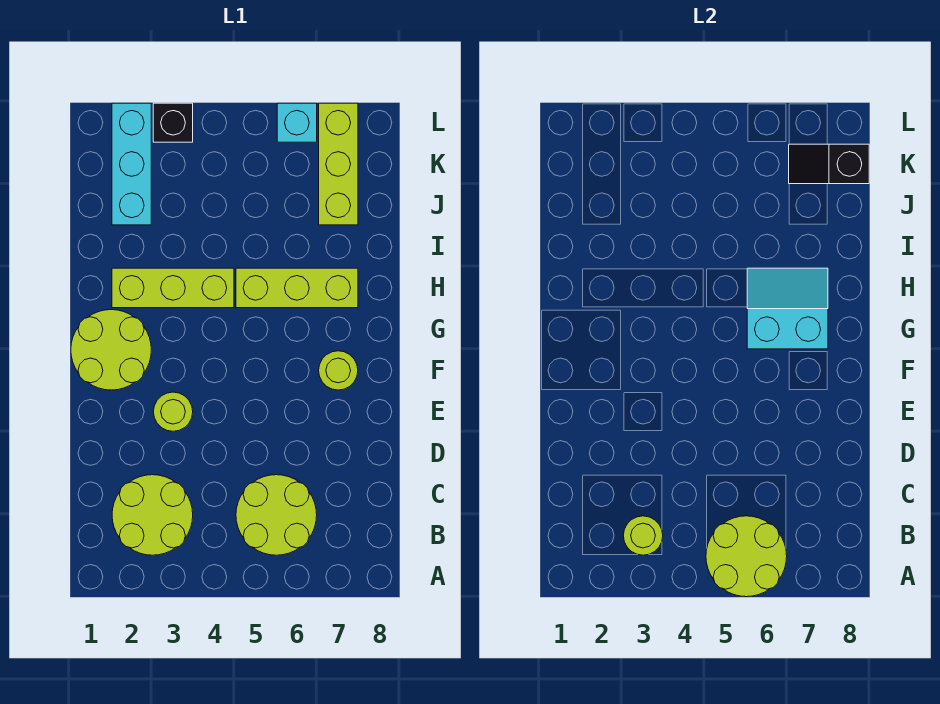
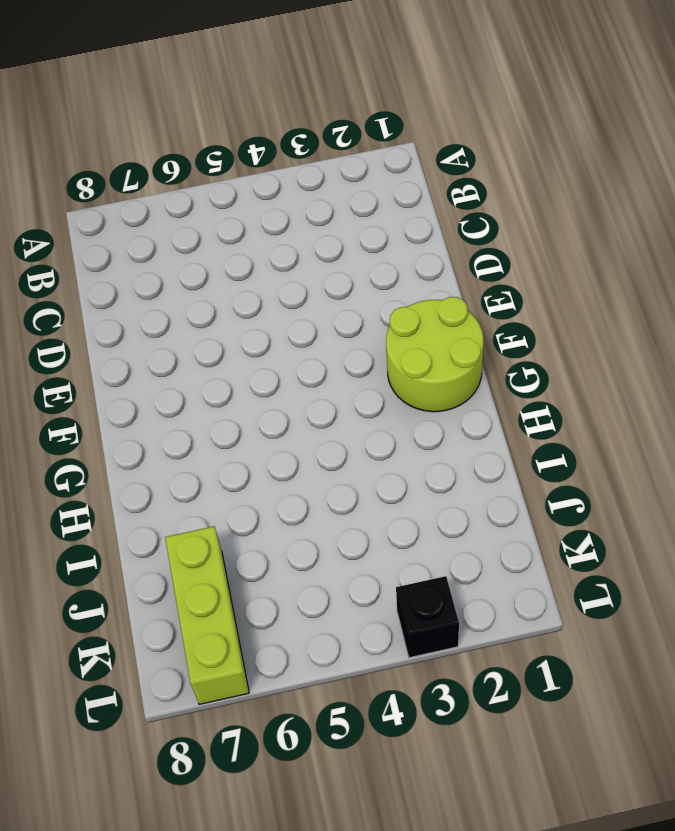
none -> lime round brick B2:C3 level 1
none -> lime round brick B5:C6 level 1
none -> lime round brick E3 level 1

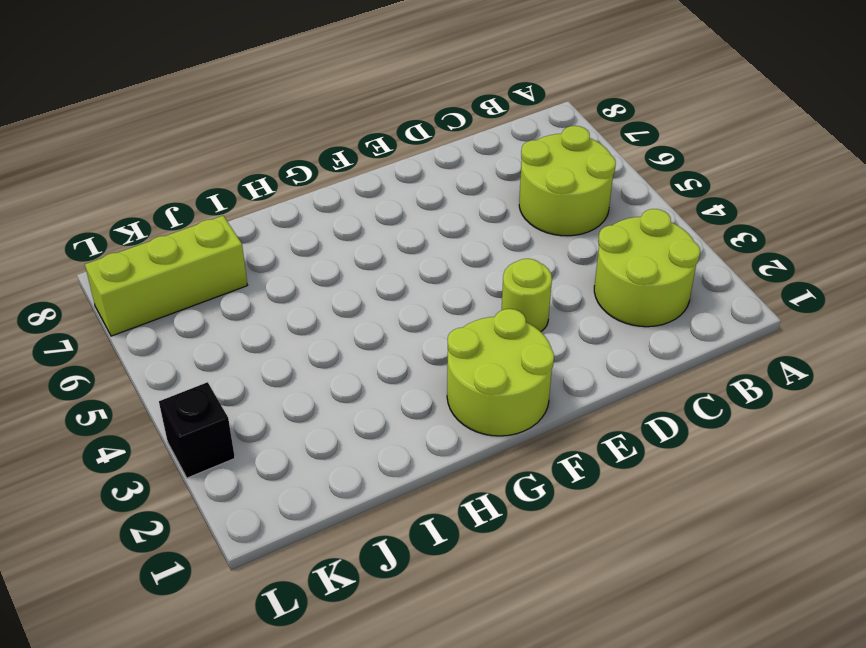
none -> lime round brick F7 level 1
none -> lime brick H2:H4 level 1
none -> lime brick H5:H7 level 1

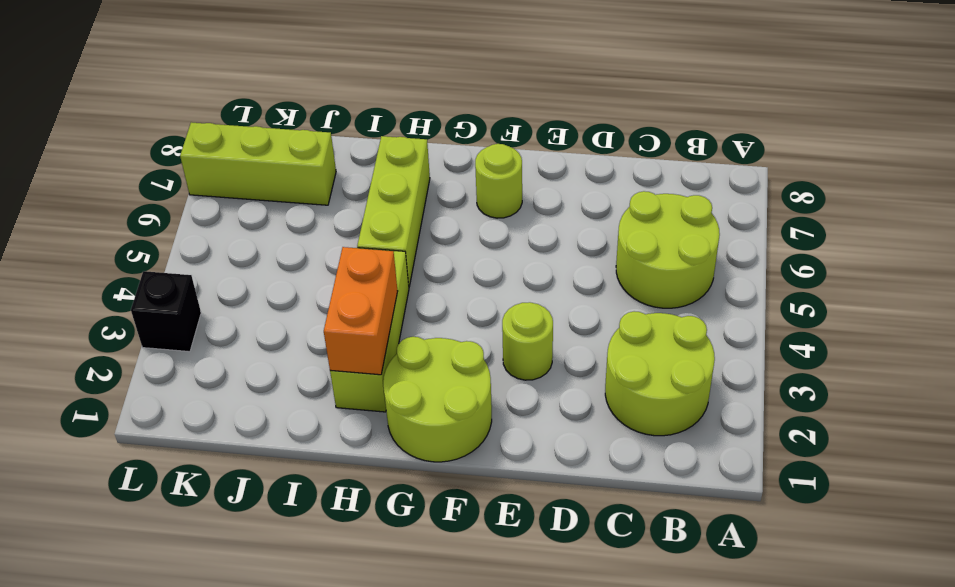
orange brick H2:H3 level 2 -> none
none -> cyan brick J2:L2 level 1
none -> cyan brick L6 level 1
none -> lime round brick A5:B6 level 2

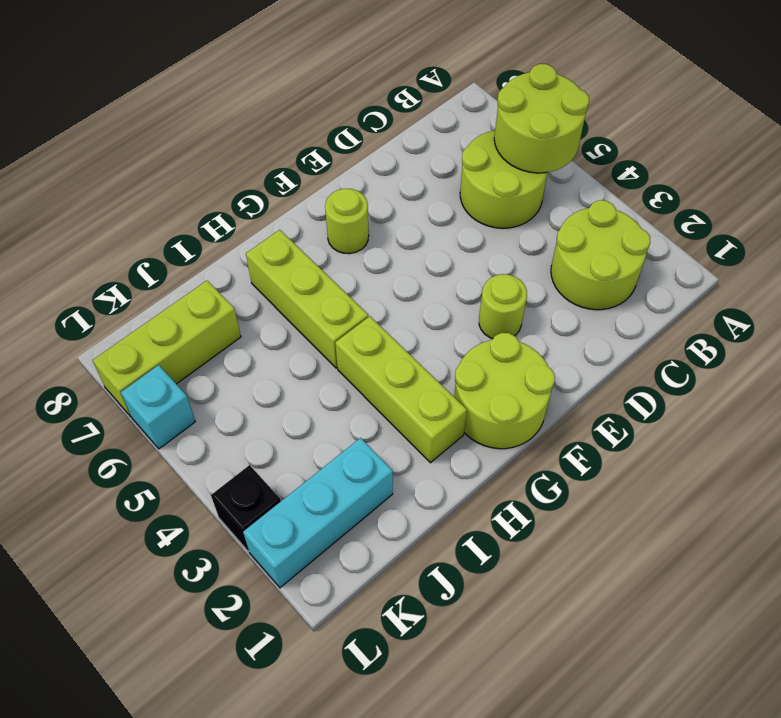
none -> lime round brick B3 level 2
none -> cyan slope G6:H7 level 2 top G
none -> black slope K7:K8 level 2 top 8

